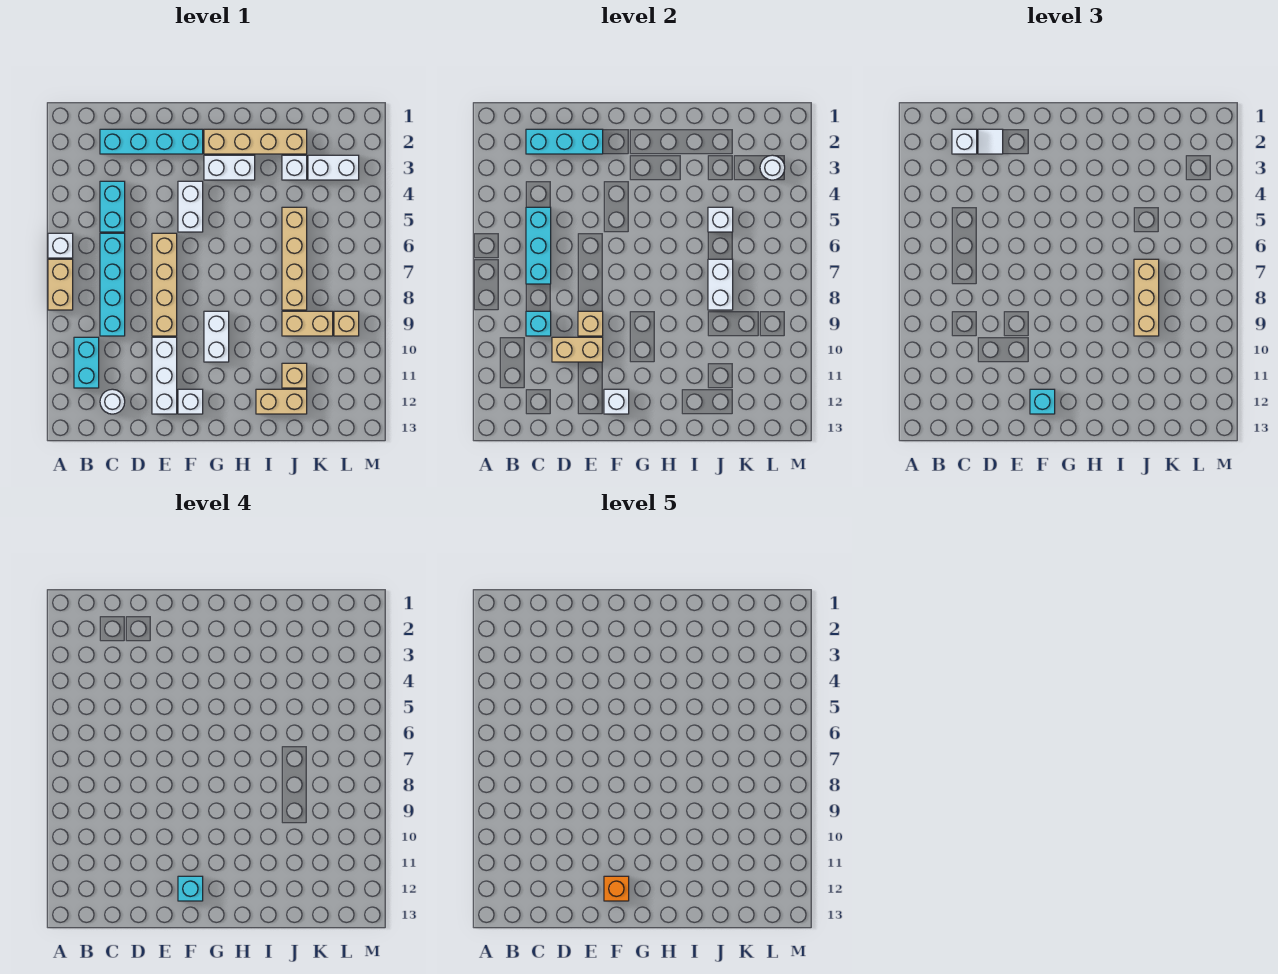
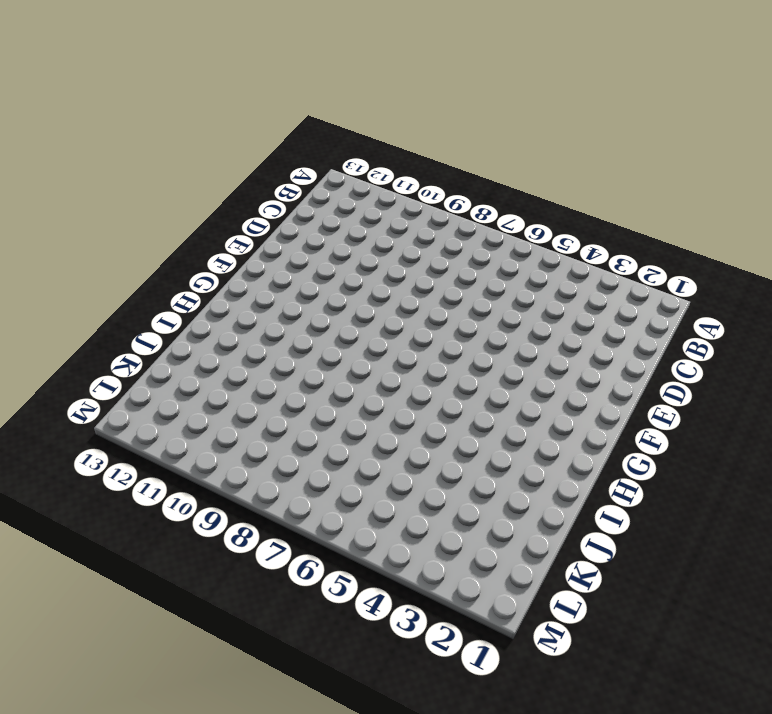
none -> white brick A6 level 1
none -> tan brick A7:A8 level 1
none -> cyan brick B10:B11 level 1
none -> cyan brick C2:F2 level 1

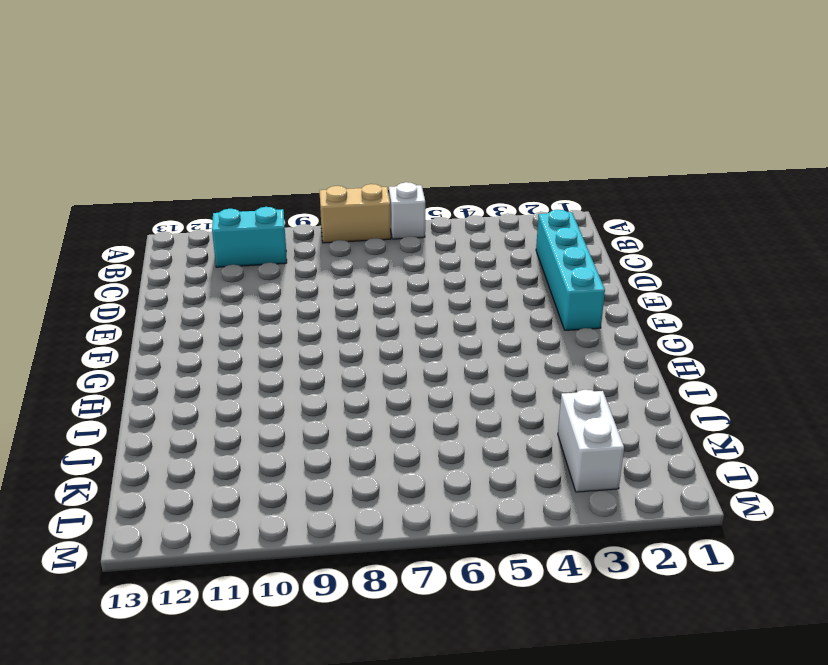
none -> cyan brick C4:C5 level 1
none -> cyan brick C6:C9 level 1
none -> white round brick C12 level 1
none -> tan brick E6:E9 level 1

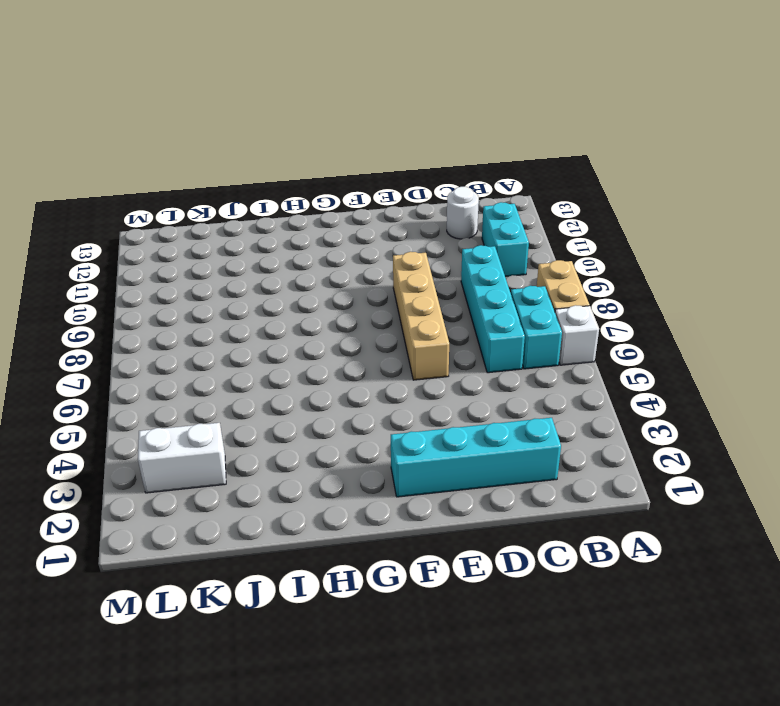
cyan brick B6:B7 level 1 -> cyan brick C4:C5 level 1
none -> white brick E10:E12 level 1
none -> white brick F4:F5 level 1
none -> white brick F12 level 1
none -> tan brick G2:J2 level 1

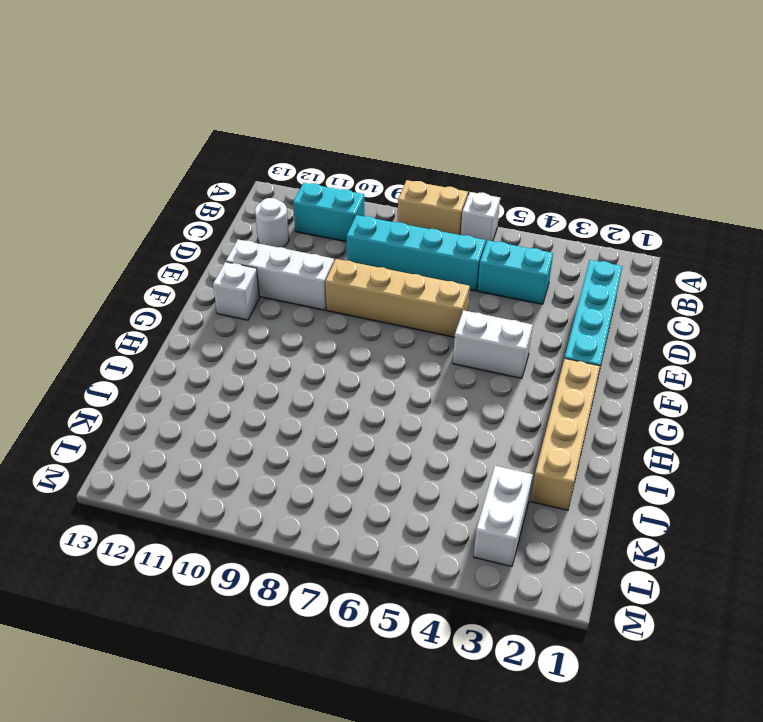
none -> white brick G3:H3 level 1
none -> white brick G9:G10 level 1
none -> tan brick I12:J12 level 1
none -> white brick J3 level 1

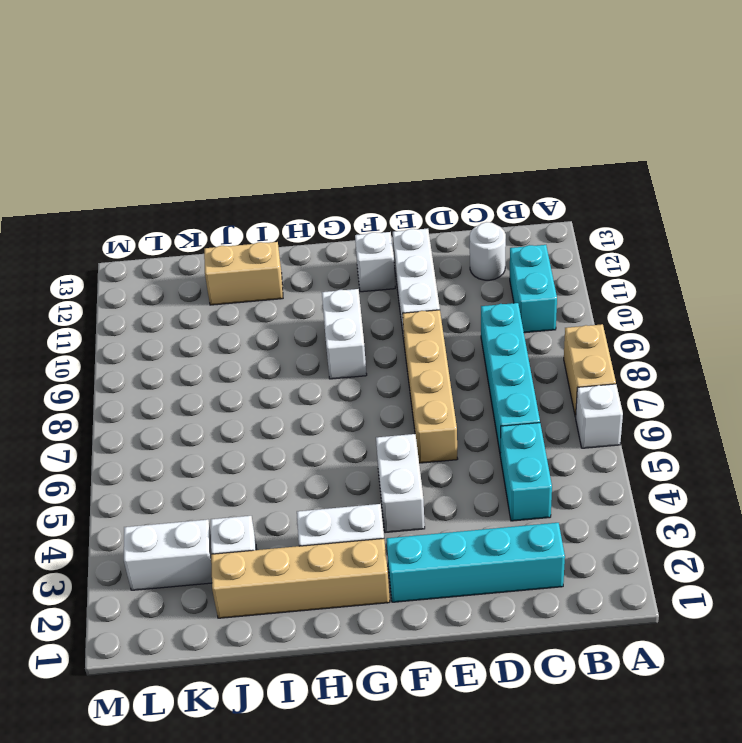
none -> tan brick J5:J8 level 1
none -> tan brick J9:K9 level 1
none -> tan brick J11 level 1
none -> tan brick L9 level 1

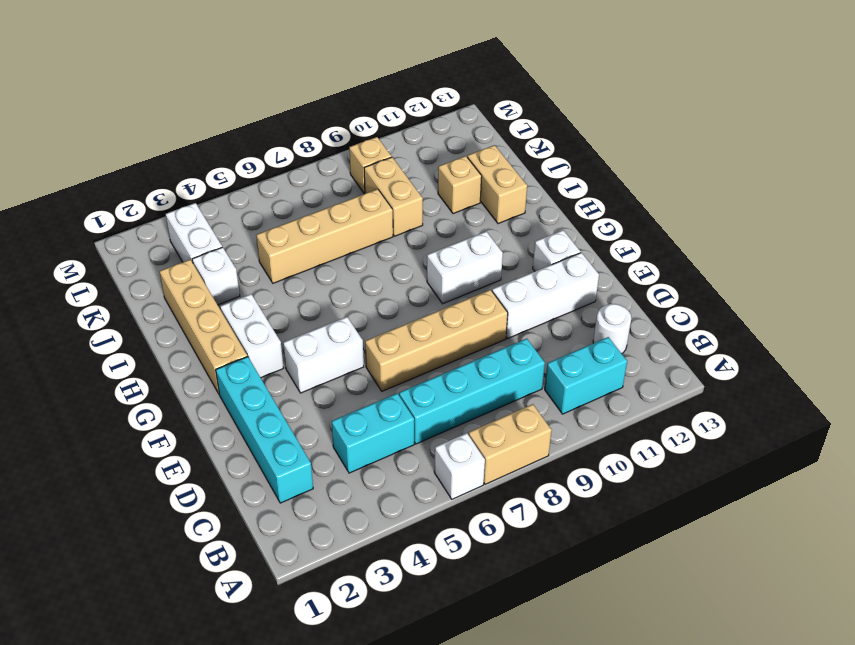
none -> cyan brick C2:E2 level 2
none -> cyan brick C5:C7 level 2
none -> cyan brick C9 level 2
none -> tan brick D10:E10 level 2

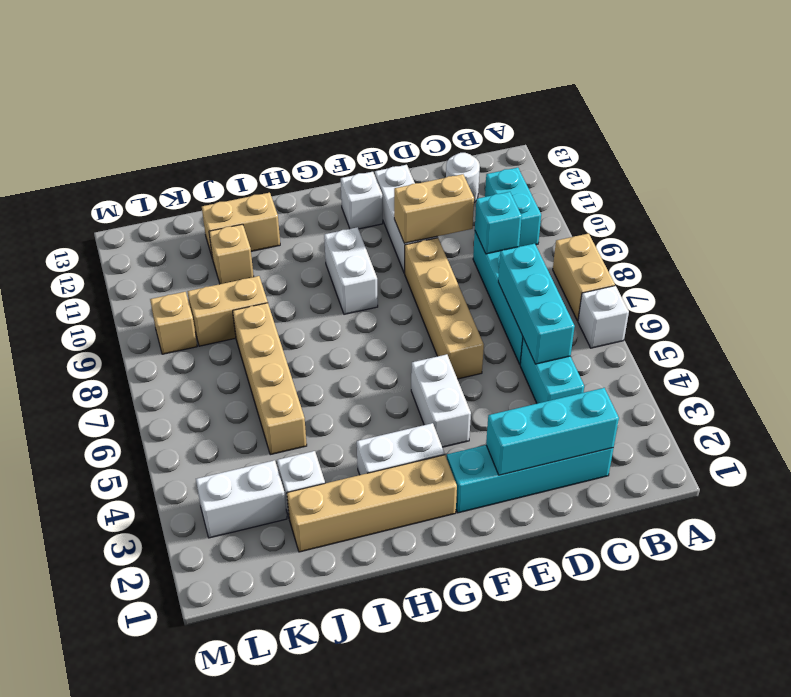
none -> tan brick E9 level 2
none -> white brick F12 level 2
none -> white brick J5 level 2
none -> white brick J7:J8 level 2

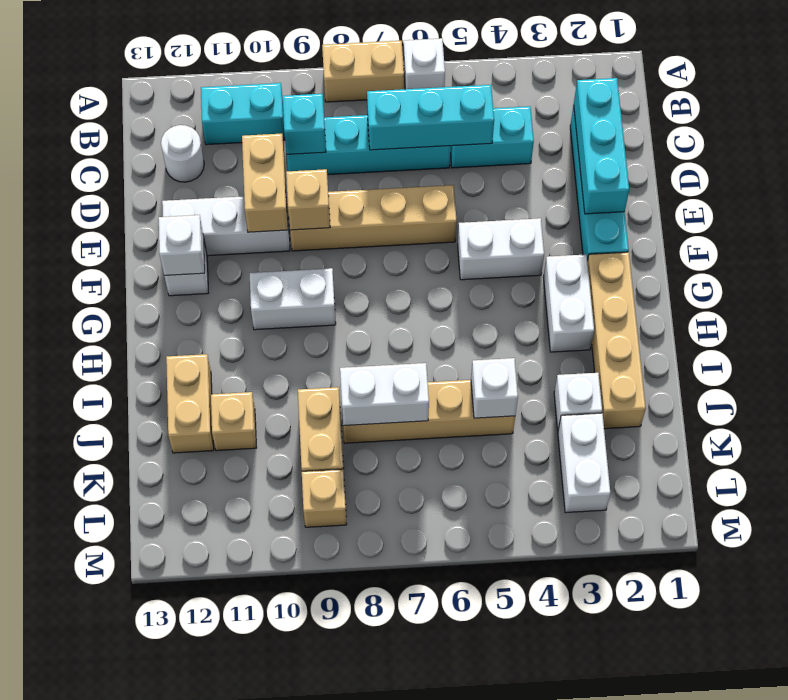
none -> white round brick L3 level 2
none -> white brick C2 level 3
none -> white tile D2 level 3
none -> cyan brick F12 level 3

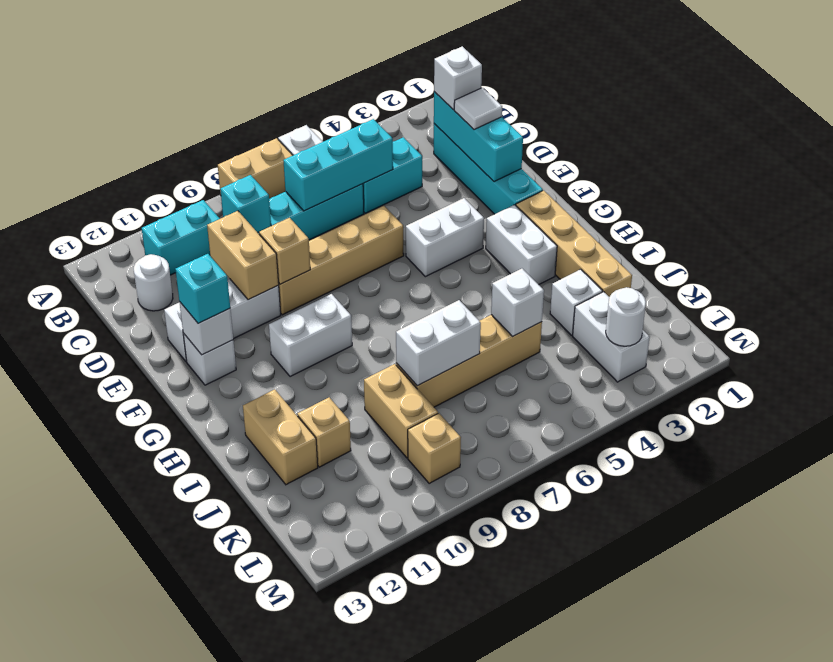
none -> tan brick J7:J9 level 3
none -> cyan brick F12 level 4
none -> orange brick F12 level 5

